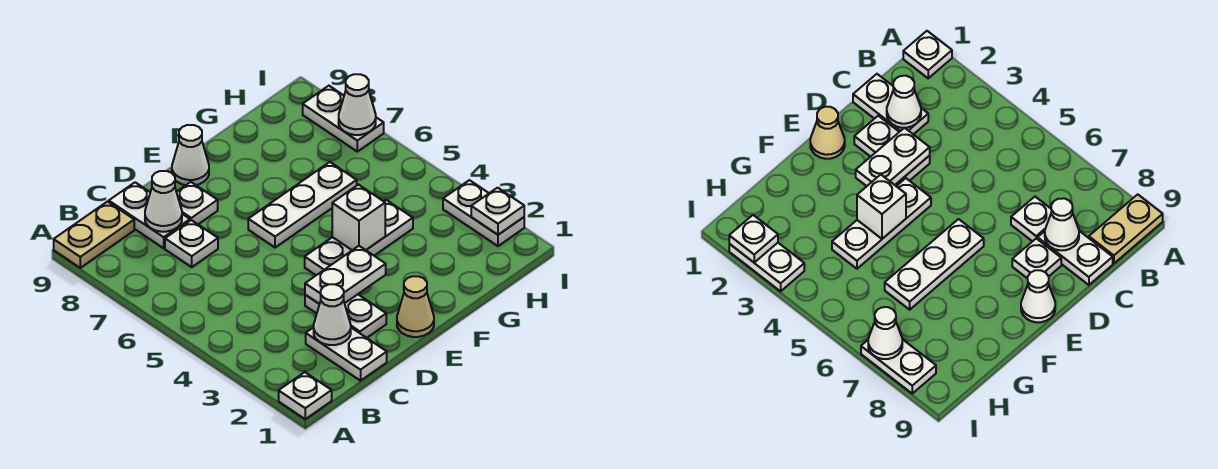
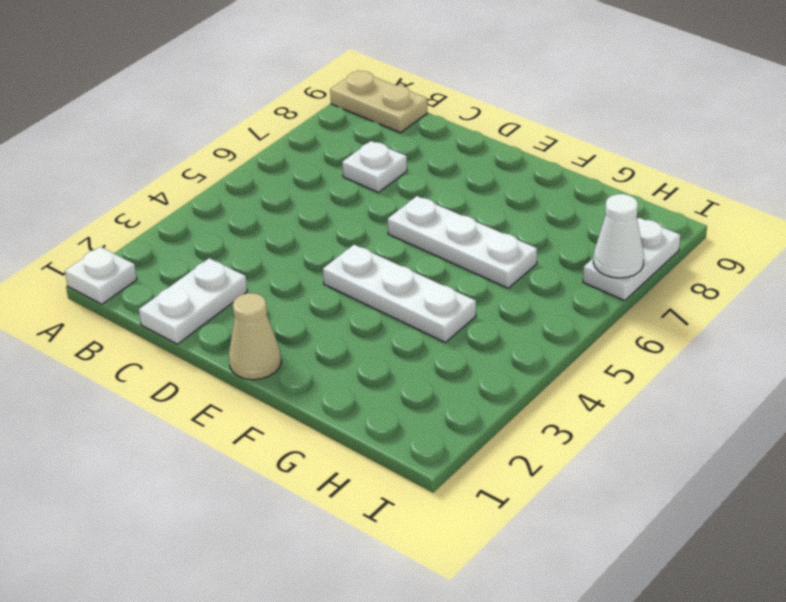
none -> white plate C8:C9 level 1
none -> white plate D2:D3 level 1
none -> white plate D8 level 1

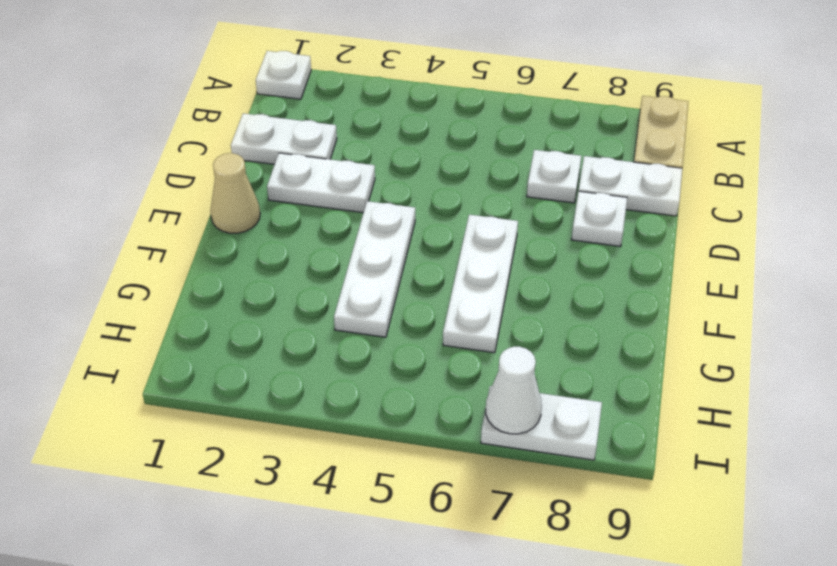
none -> white cone E9 level 1
none -> white plate I2:I3 level 1
none -> white cone C2 level 2

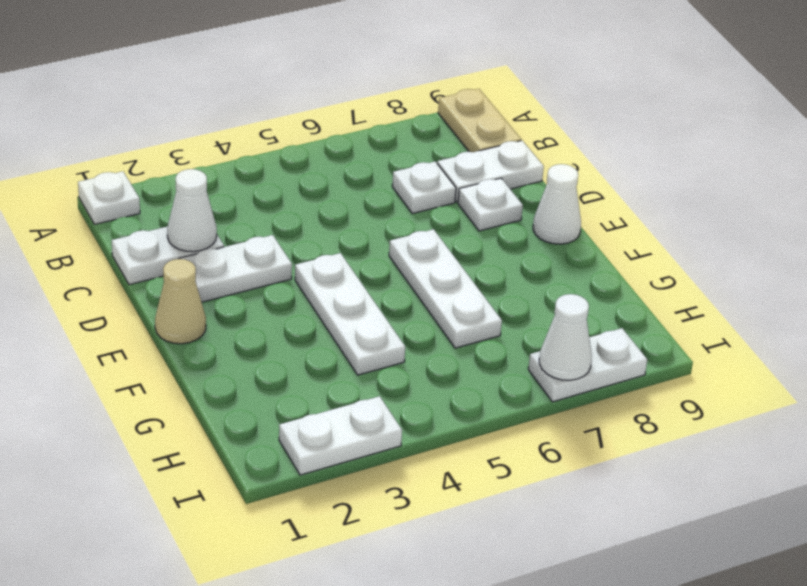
none -> white cone C8 level 2
none -> white plate D3:E3 level 2
none -> white brick F4 level 2

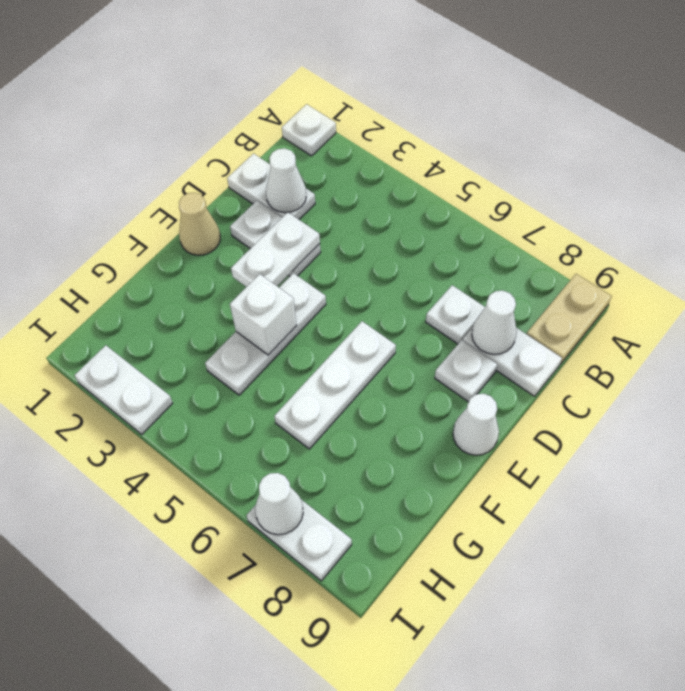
none -> white plate I2 level 2

